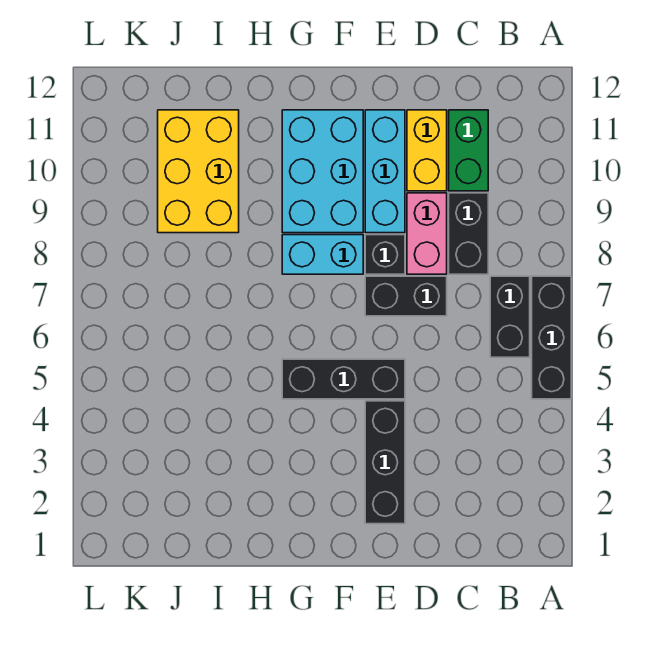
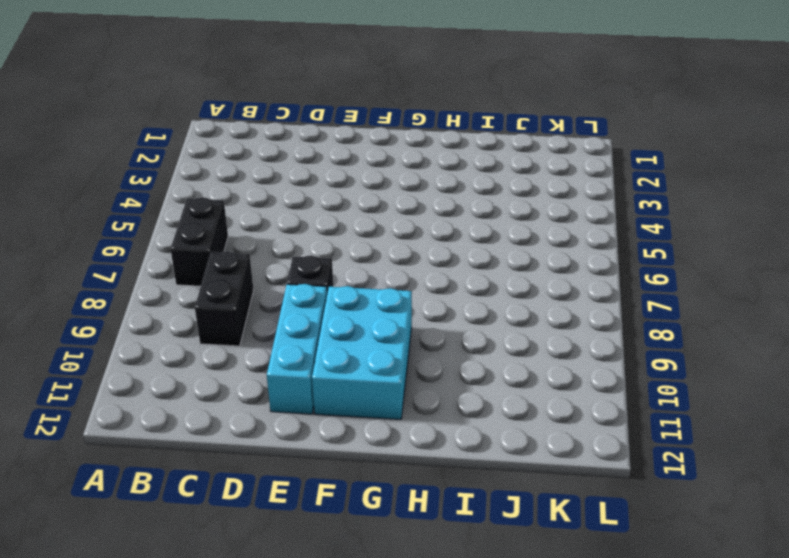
none -> black brick A5:A7 level 1
none -> green brick C10:C11 level 1
none -> black brick D7:E7 level 1

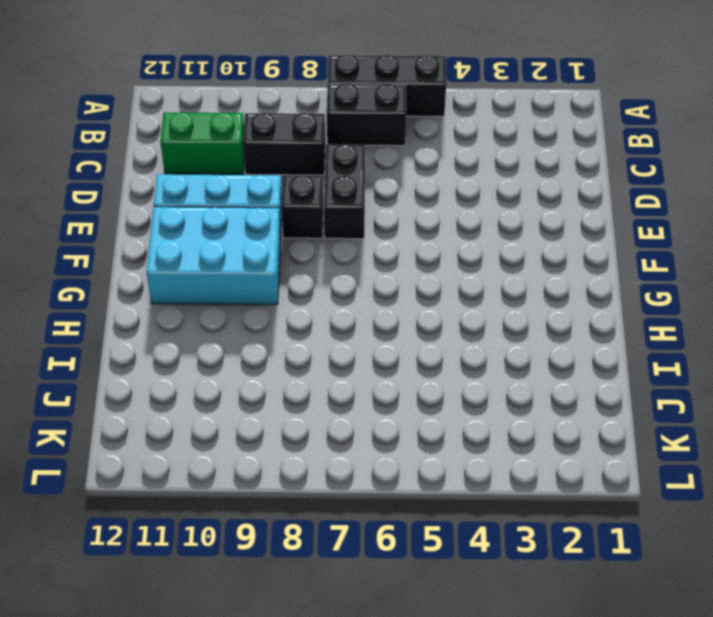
none -> pink brick D8:D9 level 1
none -> yellow brick D10:D11 level 1
none -> black brick E2:E4 level 1

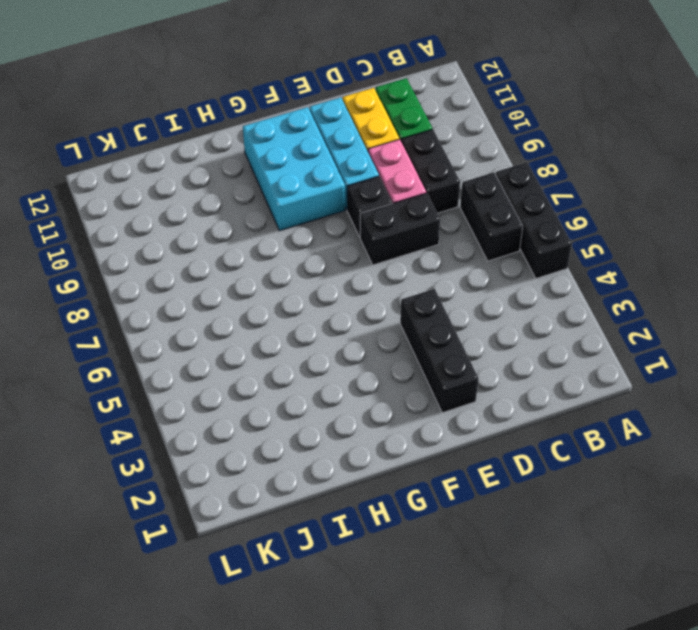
none -> black brick E5:G5 level 1
none -> cyan brick F8:G8 level 1
none -> yellow brick I9:J11 level 1

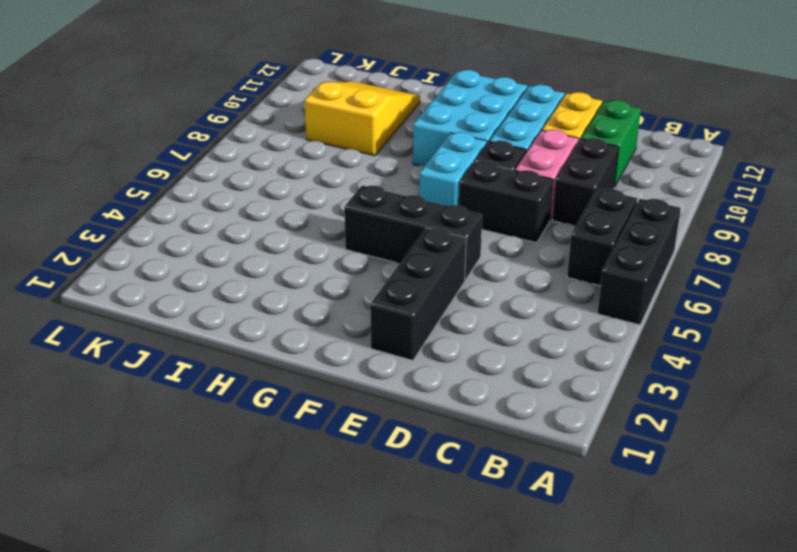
cyan brick F7:F8 level 1 -> cyan brick F8:G8 level 1
yellow slope I9:J11 level 1 top 9 -> yellow brick I9:J11 level 1

